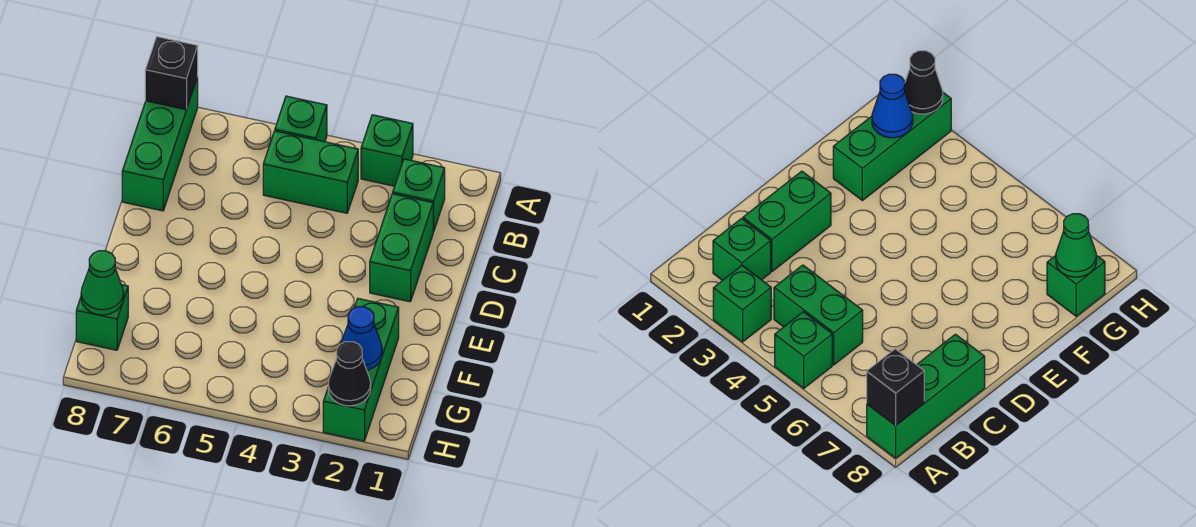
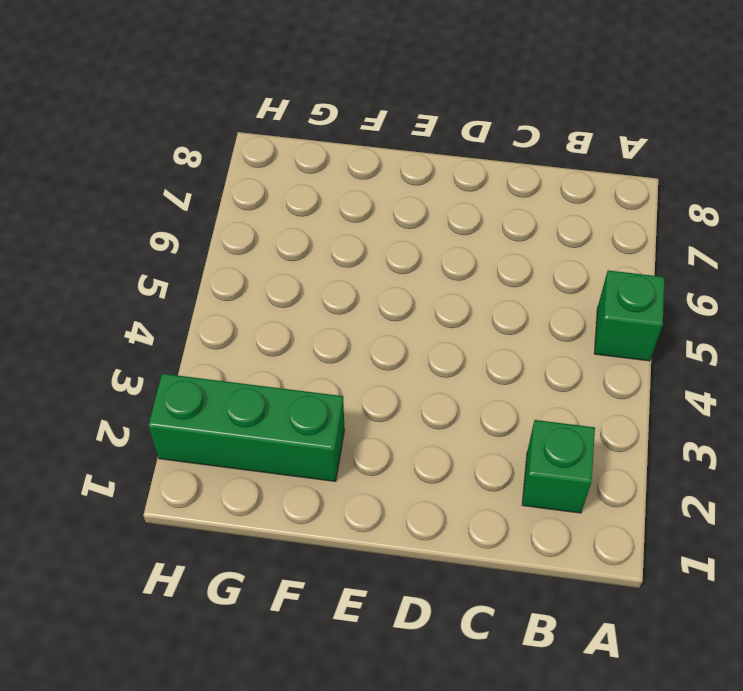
none -> green brick A3 level 1
none -> green brick A8:C8 level 1
none -> green brick B4:B5 level 1

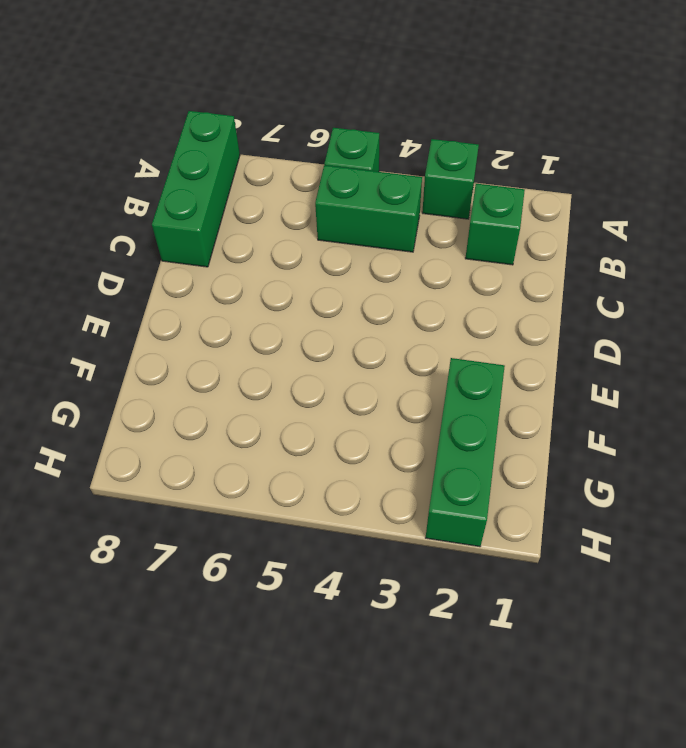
none -> green brick C2:D2 level 1
none -> green brick G8 level 1
none -> black brick A8 level 2

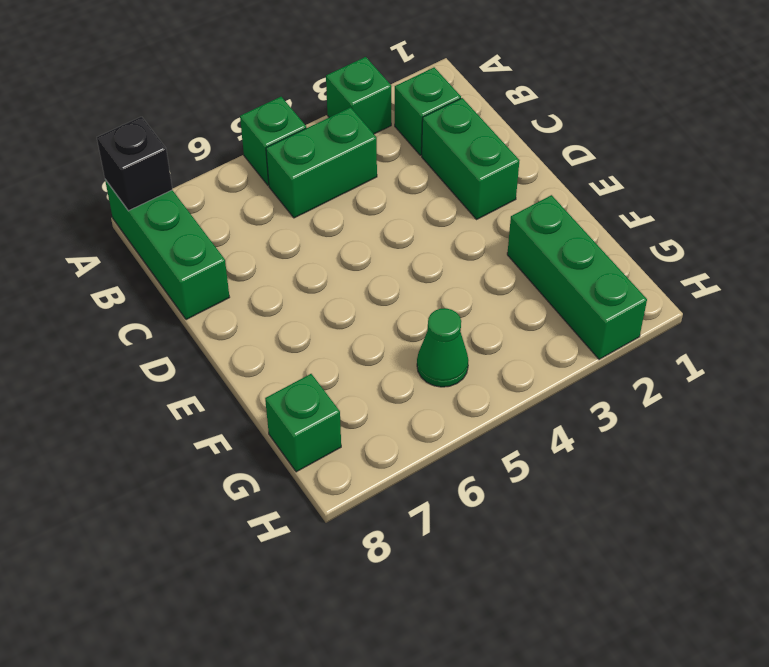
green cone G5 level 1 -> green cone G8 level 2
none -> blue cone G2 level 2
none -> black cone H2 level 2

